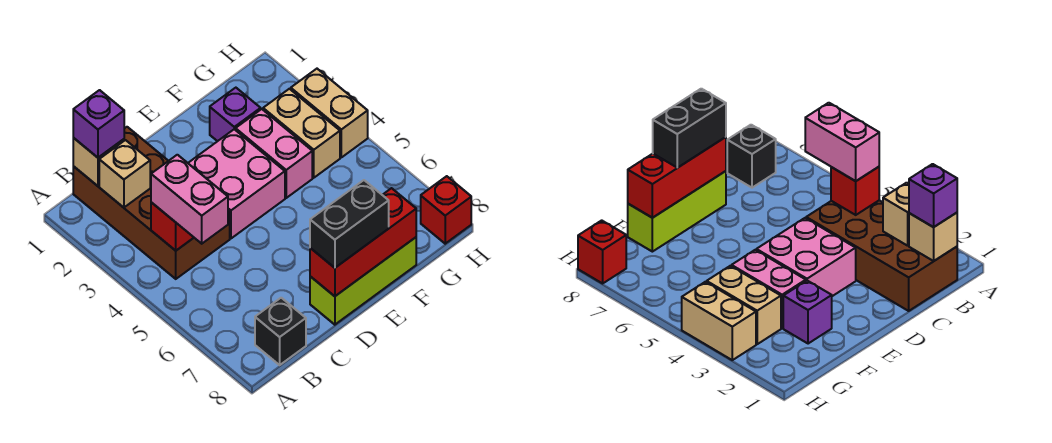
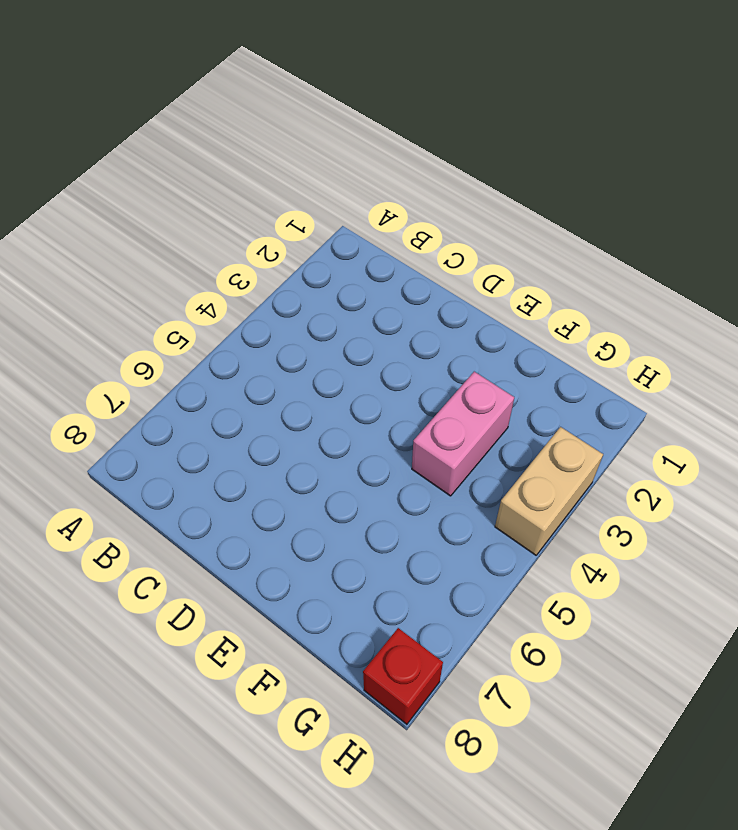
none -> brown brick B1:C4 level 1
none -> black brick B8 level 1
none -> pink brick D3:E4 level 1

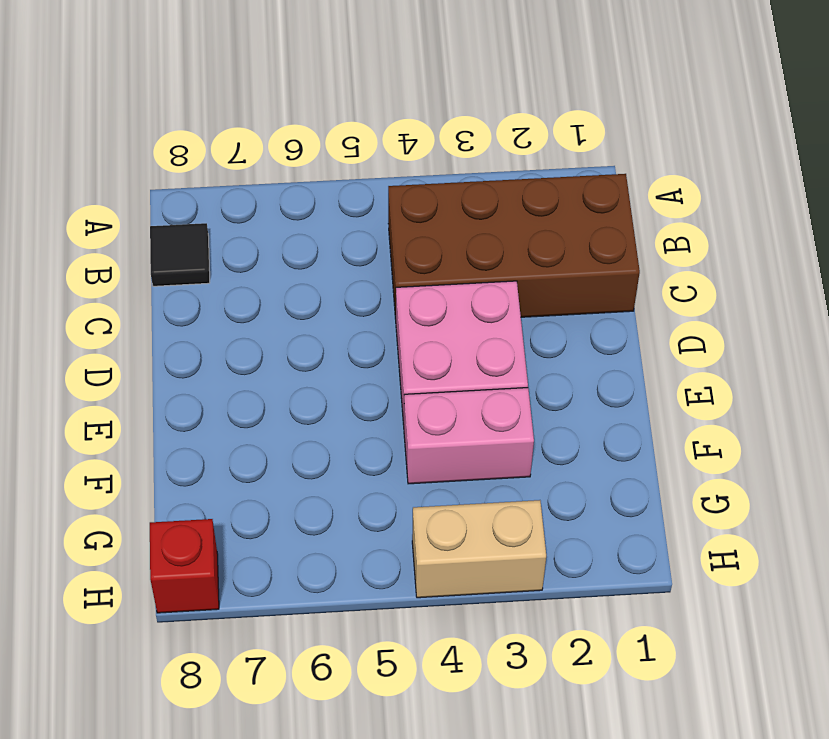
black tile B8 level 1 -> black brick B8 level 1
none -> lime brick D8:F8 level 1
none -> purple brick F2 level 1
none -> tan brick G3:G4 level 1

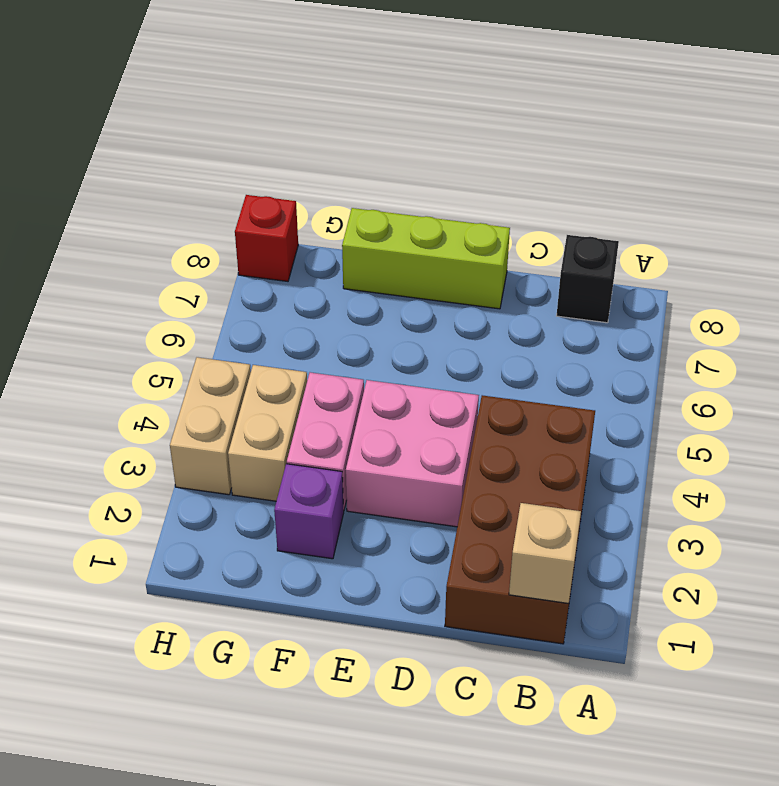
none -> tan brick B2 level 2
none -> red brick B4 level 2
none -> red brick D8:F8 level 2

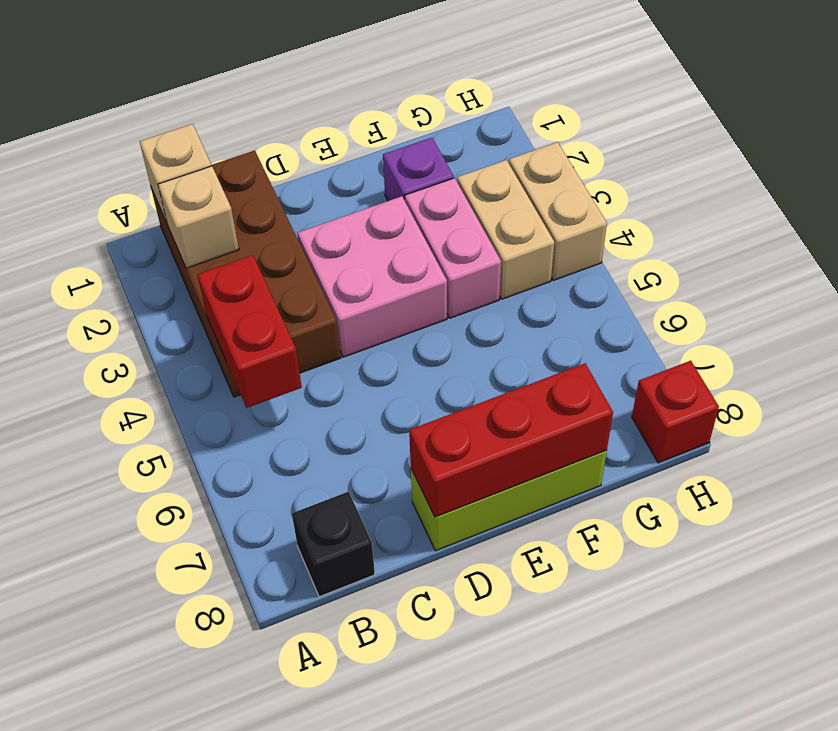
red brick B4:B5 level 2 -> red brick B4 level 2
none -> purple brick B1 level 3
none -> pink brick B4:B5 level 3
none -> black brick D8:E8 level 3

